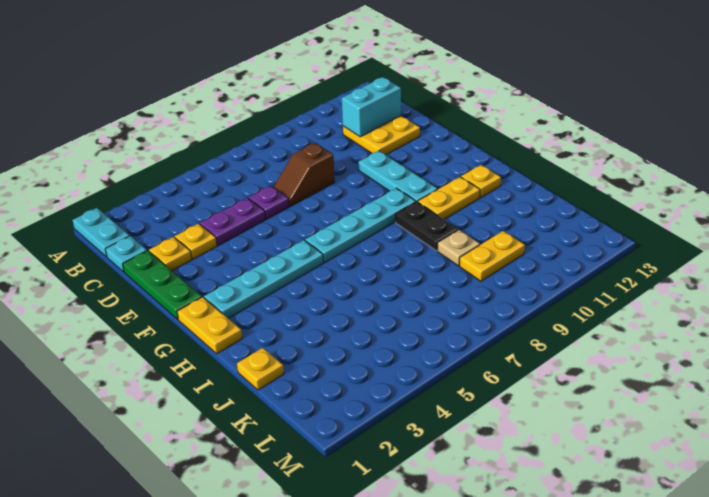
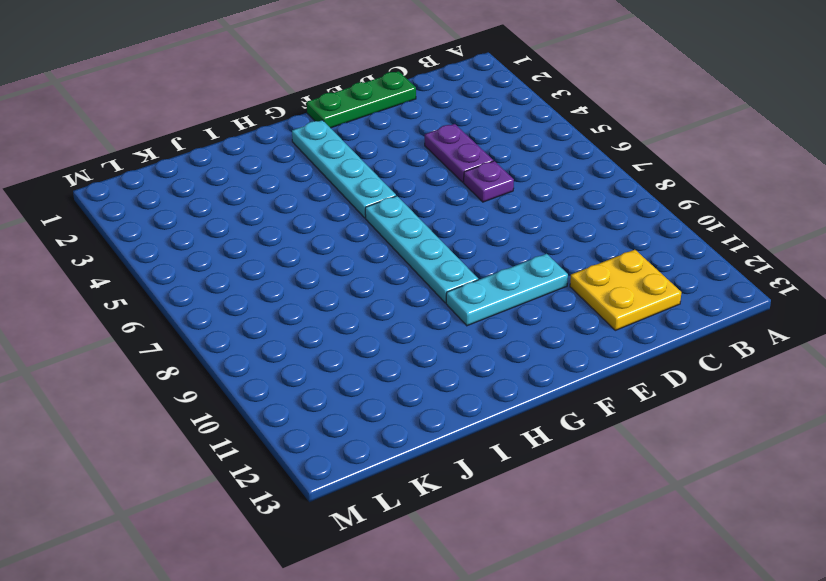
none -> cyan plate A1:B1 level 1
none -> cyan plate C1 level 1
none -> yellow plate D2 level 1

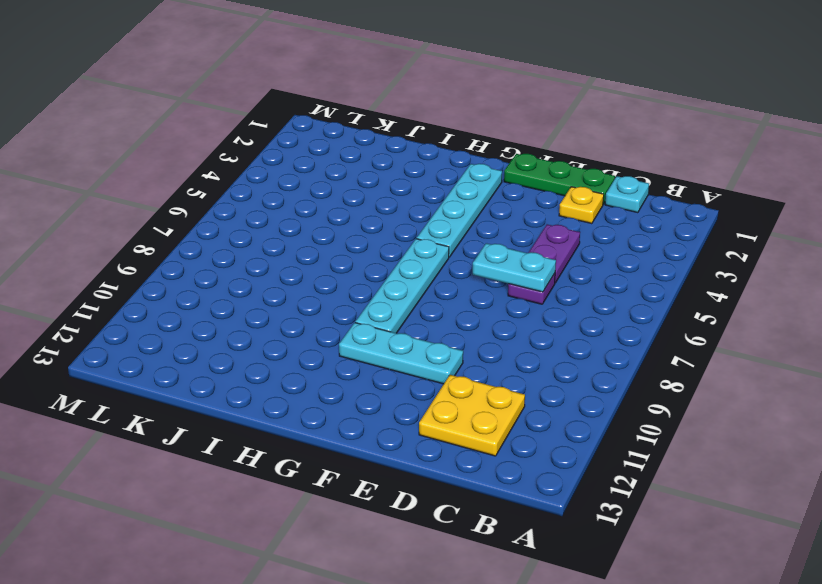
cyan plate D6:E6 level 2 -> cyan plate A1:B1 level 1
none -> yellow plate D3 level 1
none -> brown slope D7:D8 level 1 top 8
none -> yellow plate G1:H1 level 1

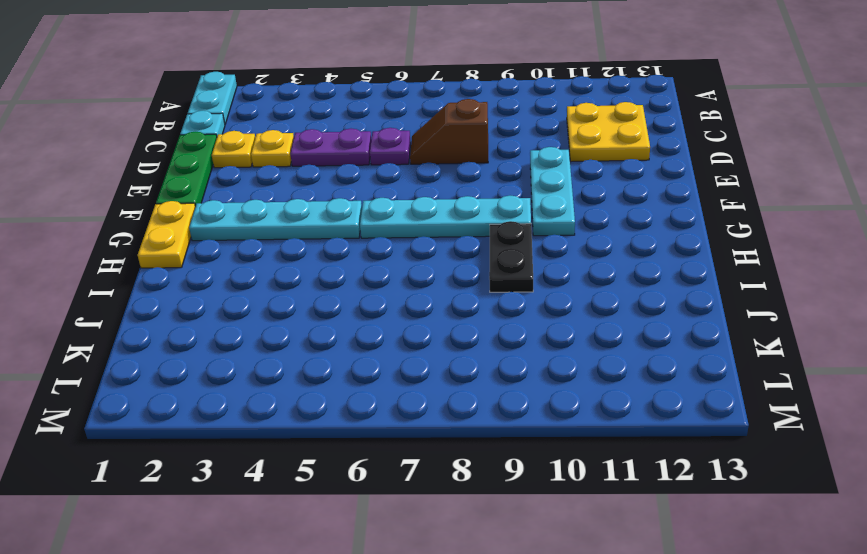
none -> yellow plate H10:H11 level 1
none -> yellow plate H12 level 1
none -> yellow plate J1 level 1

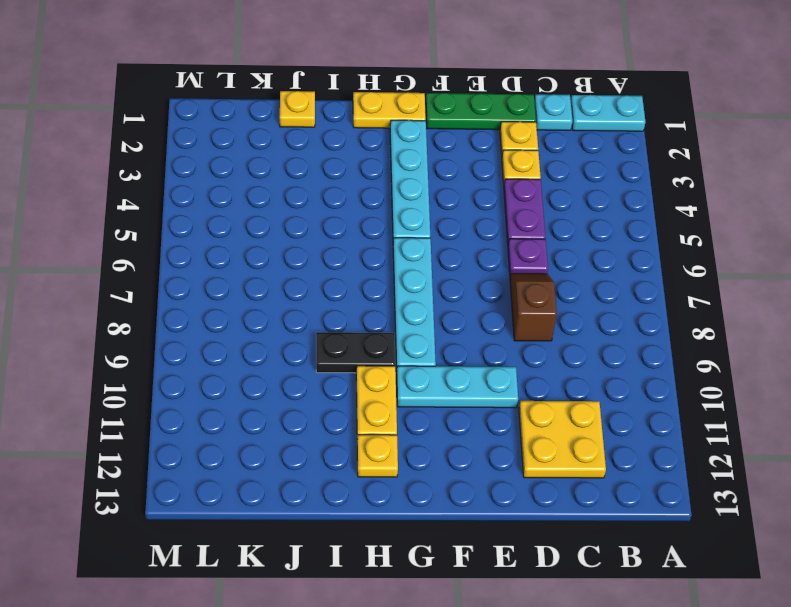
none -> tan plate J9 level 1
none -> yellow plate K9:K10 level 1
none -> cyan brick C11:C12 level 2

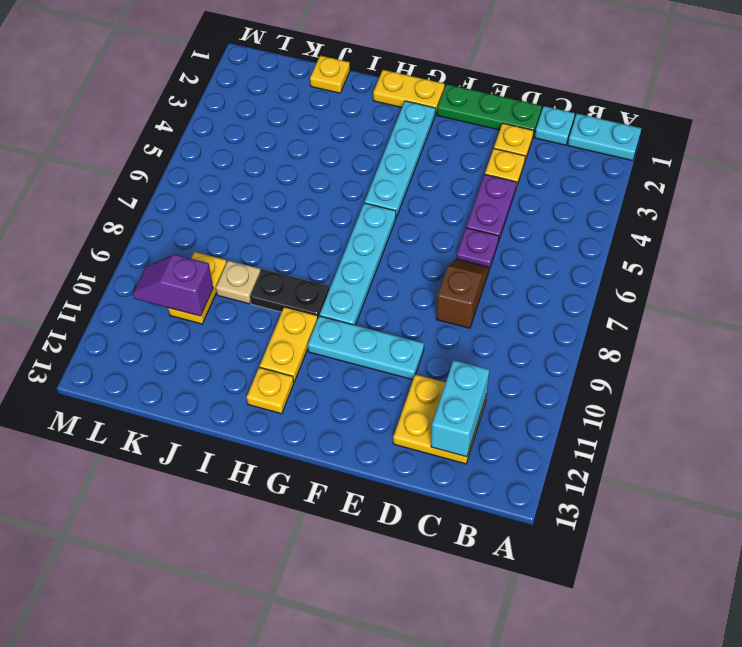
purple slope K10:L10 level 2 top K -> none

